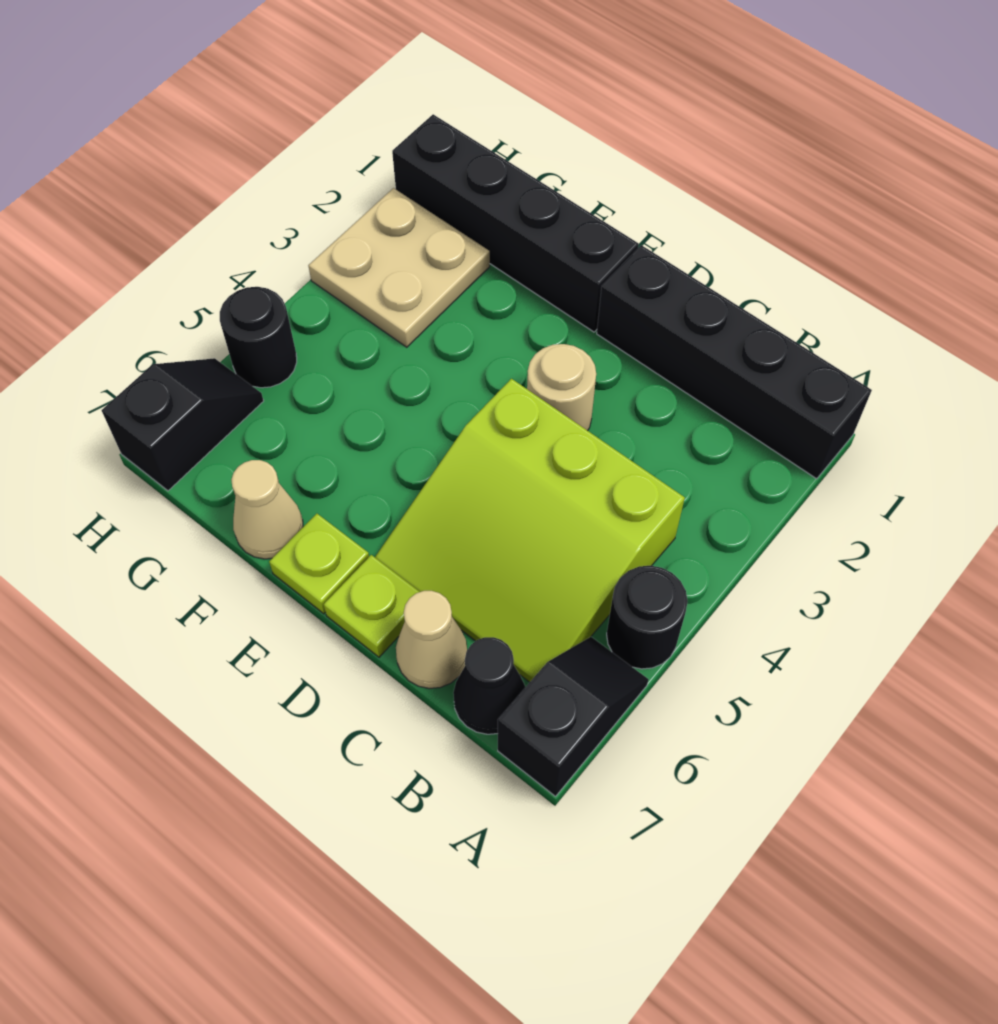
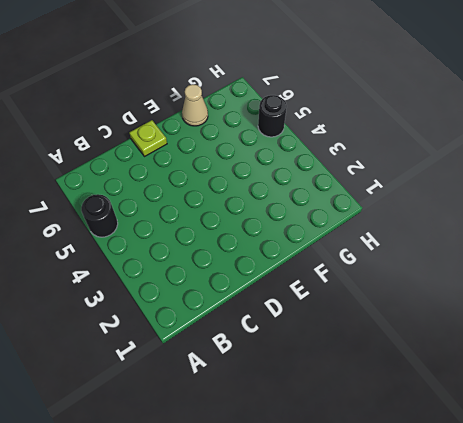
none -> black brick A1:D1 level 1
none -> black slope A6:A7 level 1 top 7
none -> lime slope B4:D6 level 1 top 4

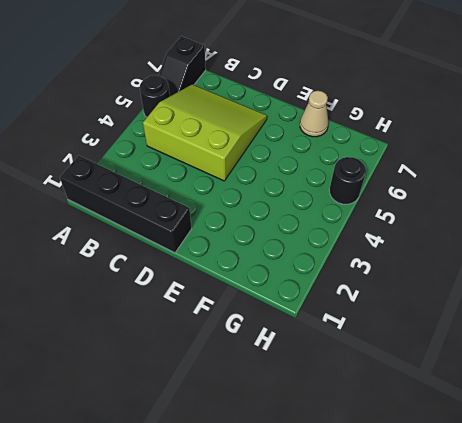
none -> black cone B7 level 1
none -> tan cone C7 level 1
none -> tan round brick D3 level 1

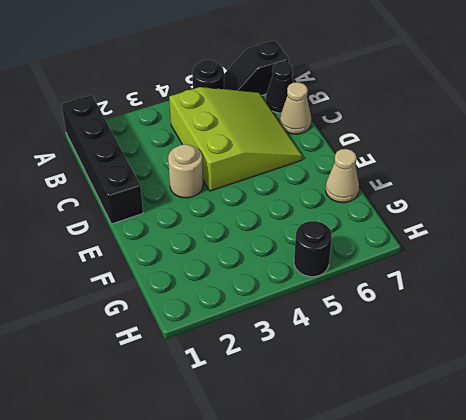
none -> lime plate D7 level 1
none -> black brick E1:H1 level 1
none -> lime plate E7 level 1

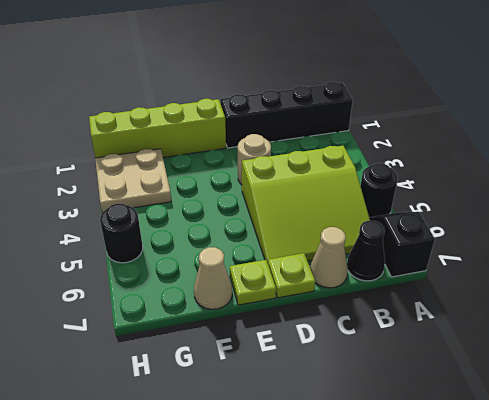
lime brick E1:H1 level 1 -> black brick E1:H1 level 1
none -> black slope H6:H7 level 1 top 7

